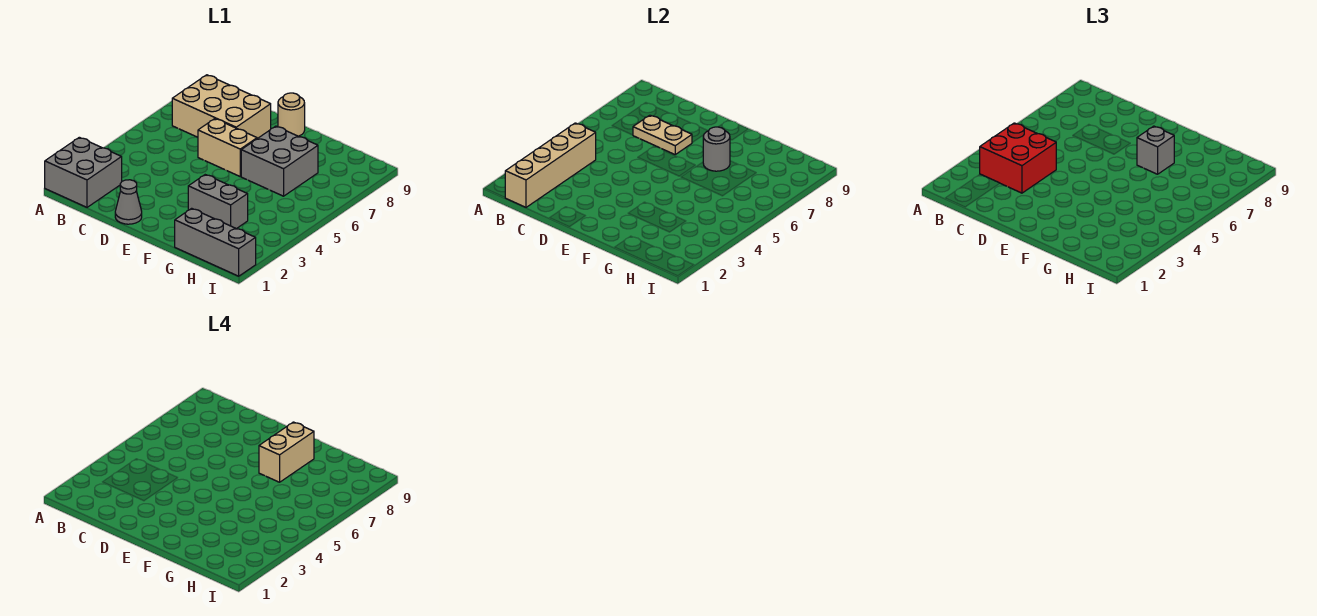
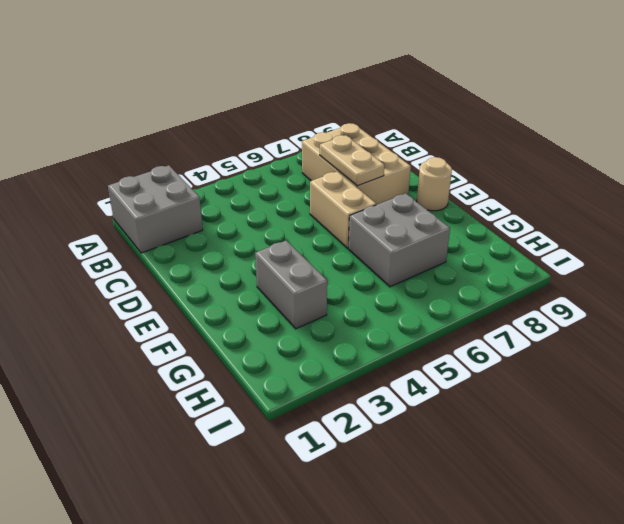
none -> grey cone D1 level 1
none -> grey brick G1:I1 level 1
none -> tan brick B1:B4 level 2

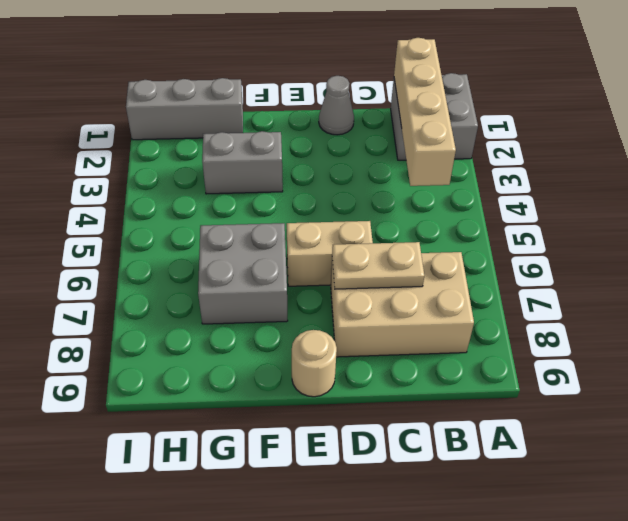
none -> grey round brick F7 level 2
none -> red brick B3:C4 level 3
none -> grey brick F7 level 3

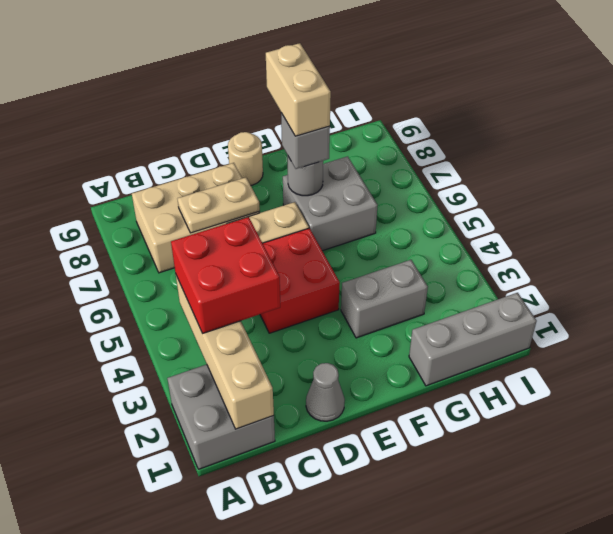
red brick D4:E5 level 1 -> none

